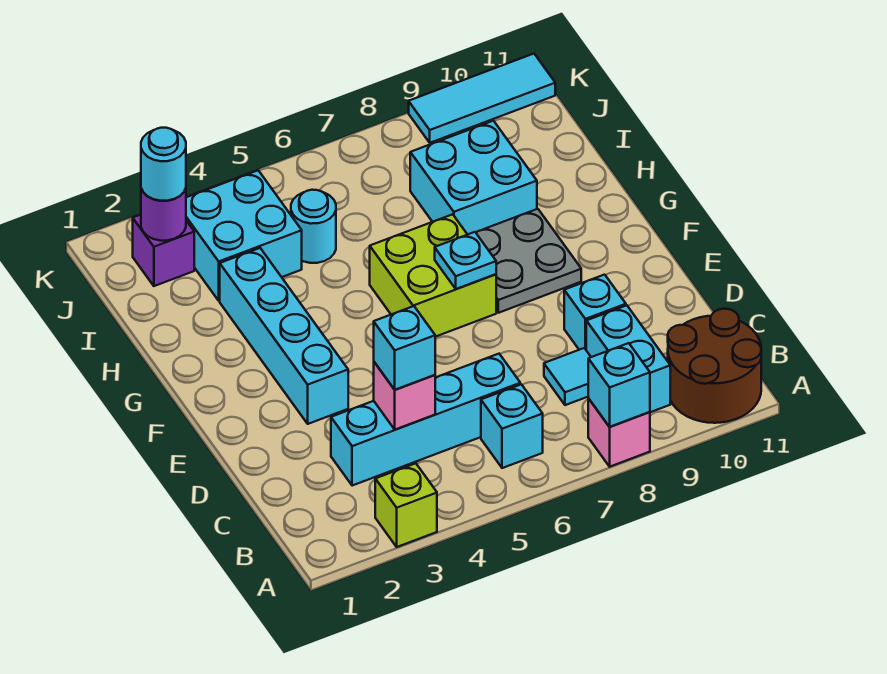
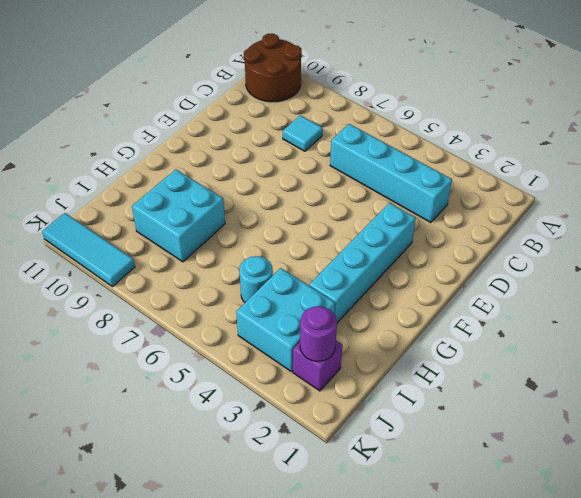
none -> lime brick A3 level 1
none -> pink brick A8 level 1
none -> cyan brick B6 level 1

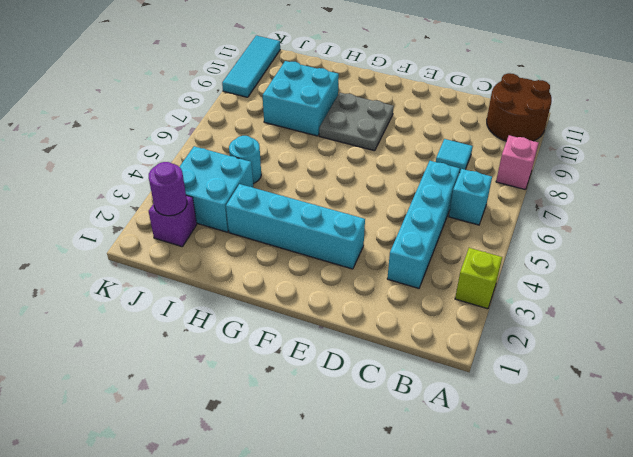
none -> cyan brick B9:C9 level 1
none -> cyan brick D9 level 1
none -> lime brick F6:G7 level 1

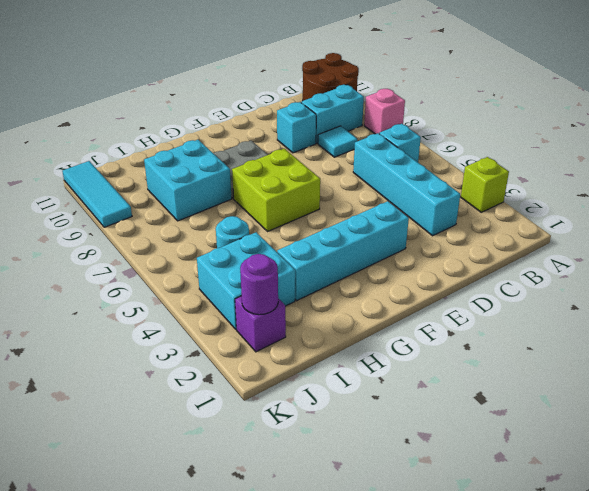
none -> cyan brick A8 level 2
none -> pink brick C4 level 2
none -> cyan plate F7 level 2

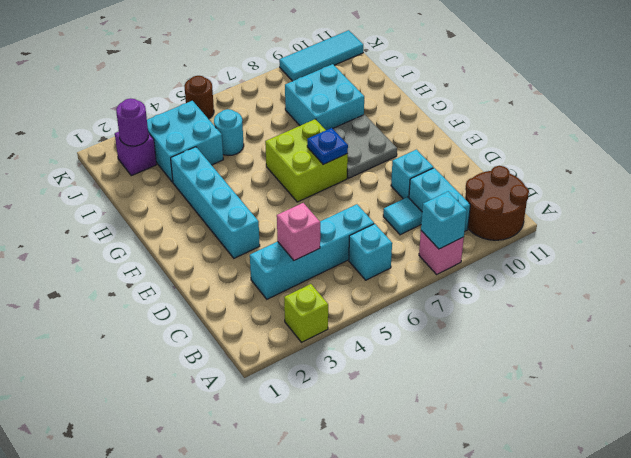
blue plate F7 level 2 -> cyan plate F7 level 2
brown round brick K5 level 1 -> none
none -> cyan brick C4 level 3
none -> cyan round brick J2 level 3

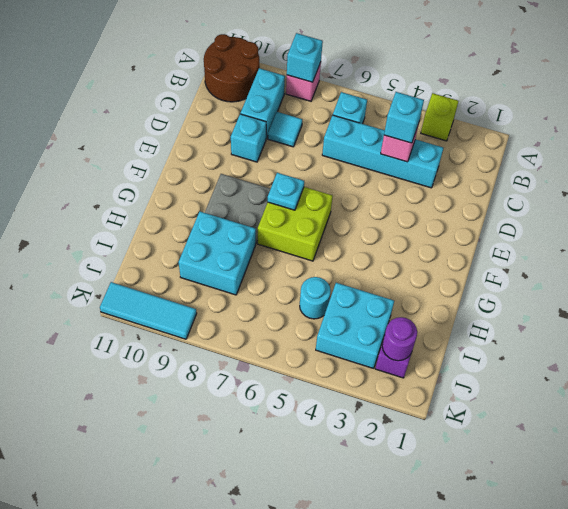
none -> cyan brick E3:H3 level 1
none -> cyan round brick J2 level 3

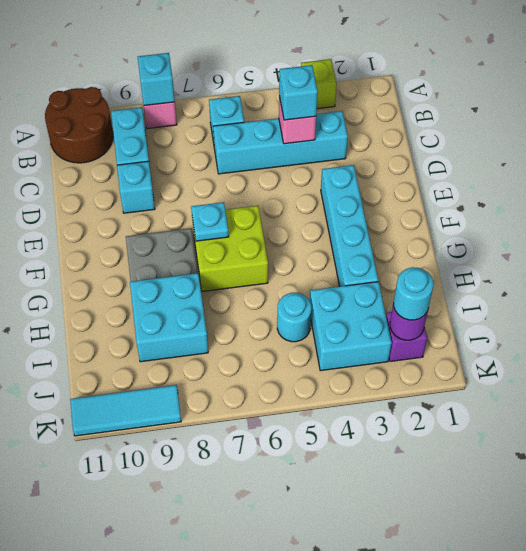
none -> cyan tile C8 level 1

